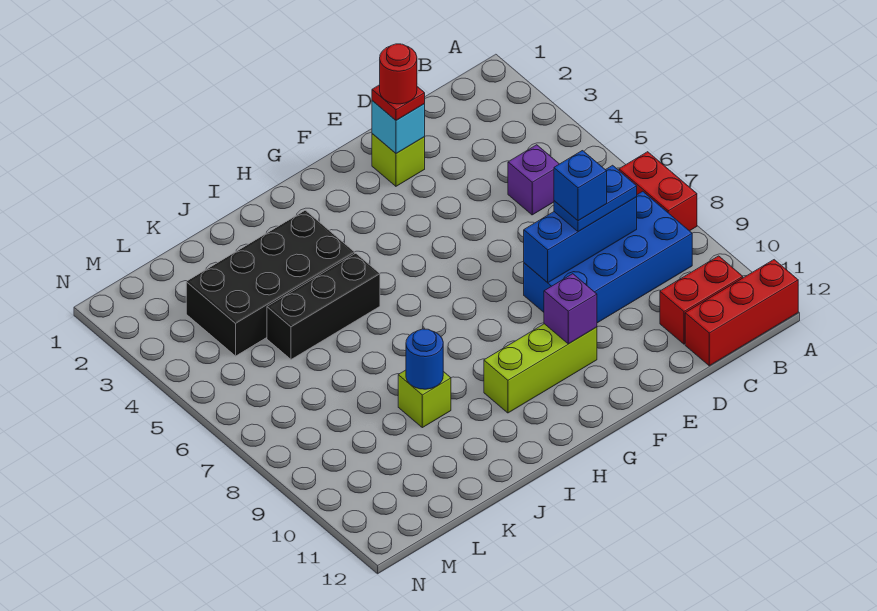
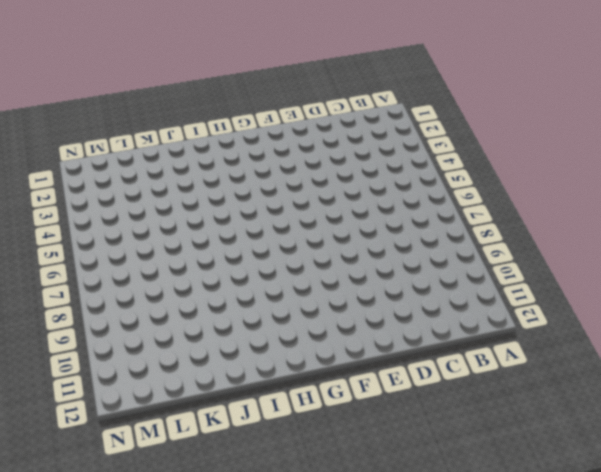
none -> red brick A7:A8 level 1
none -> red brick A12:C12 level 1
none -> blue brick B8:E9 level 1

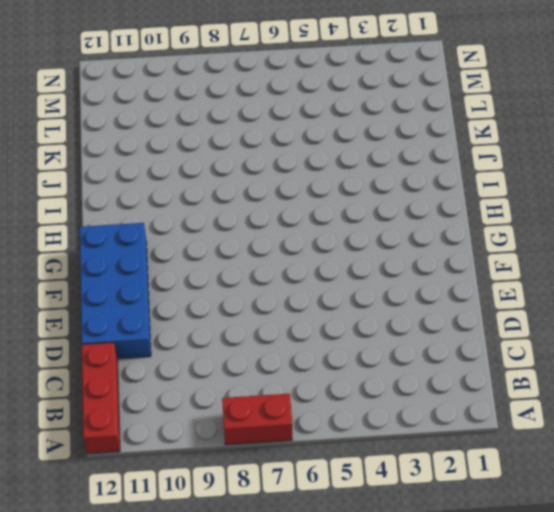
blue brick D11:G12 level 1 -> blue brick B8:E9 level 1
none -> red brick B11:C11 level 1
none -> purple brick C5 level 1
none -> lime brick E2 level 1

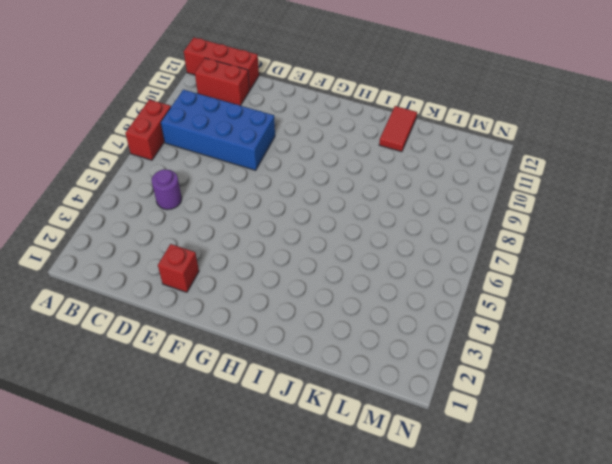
purple round brick C5 level 1 -> purple brick C5 level 1
red brick E2 level 1 -> lime brick E2 level 1
red tile J11:J12 level 1 -> none
none -> lime brick F10:H10 level 1
none -> black brick I3:L4 level 1
none -> black brick I5:K5 level 1

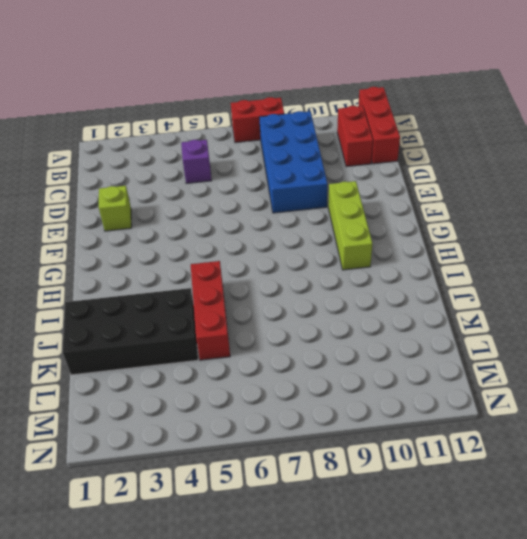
red brick I5:K5 level 1 -> black brick I5:K5 level 1
black brick J1:K4 level 1 -> black brick I3:L4 level 1
none -> lime brick J9 level 1
none -> blue brick C8:E8 level 2
none -> cyan brick E2 level 2

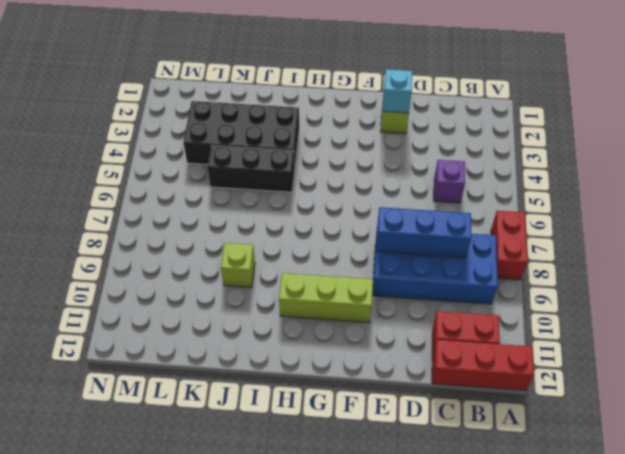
none -> purple brick F10 level 2
none -> blue round brick J9 level 2
none -> blue plate C8:D8 level 3

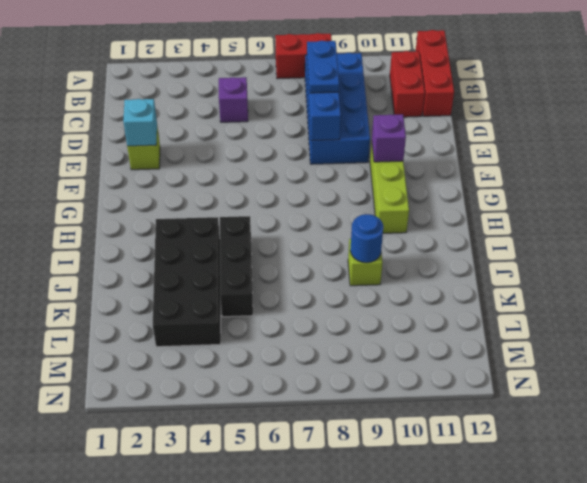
none -> red plate E2 level 3
none -> blue brick D8 level 4
none -> red round brick E2 level 4

